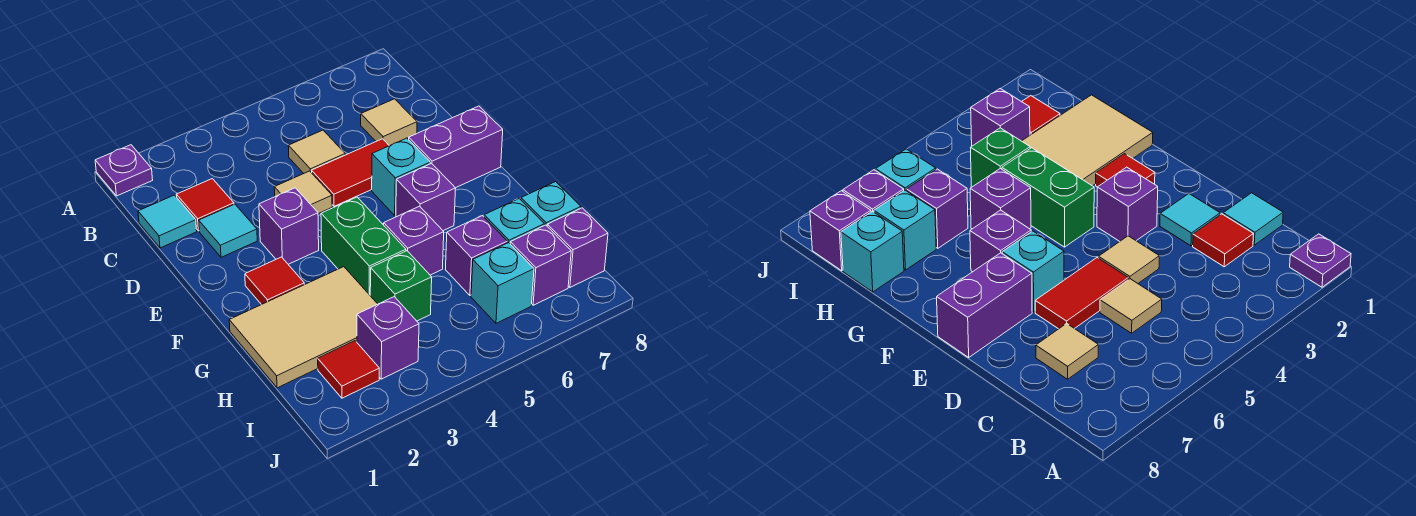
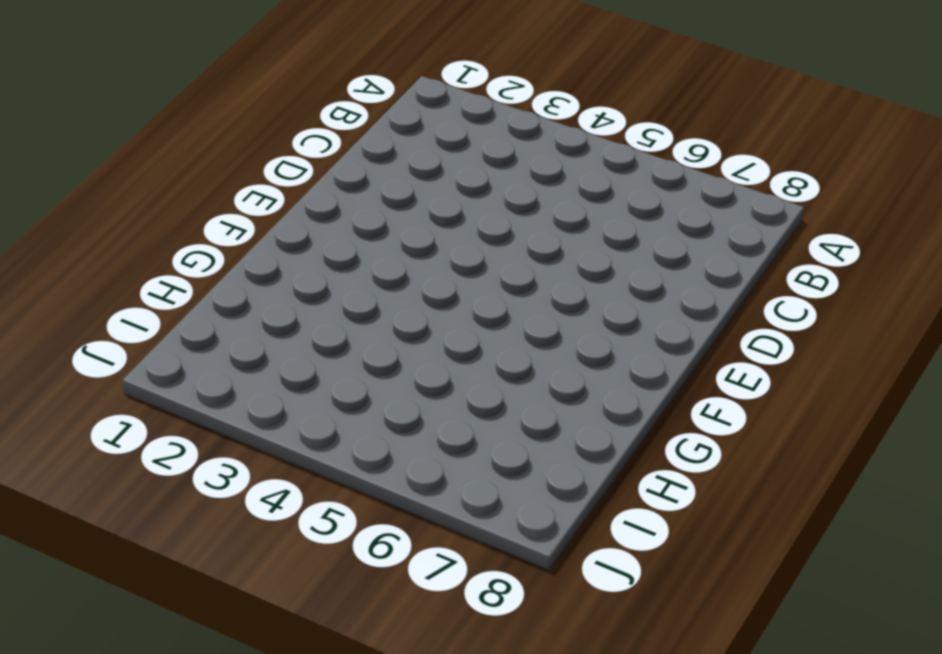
none -> purple plate A1 level 1
none -> cyan tile C1 level 1
none -> red tile C2 level 1

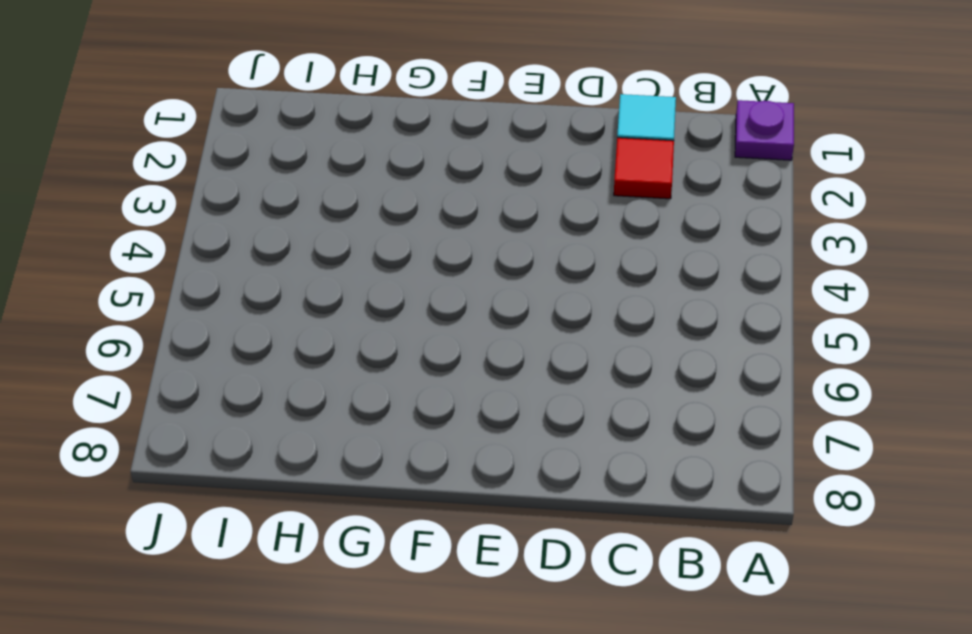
none -> tan tile C5 level 1
none -> tan tile C7 level 1
none -> cyan tile D2 level 1

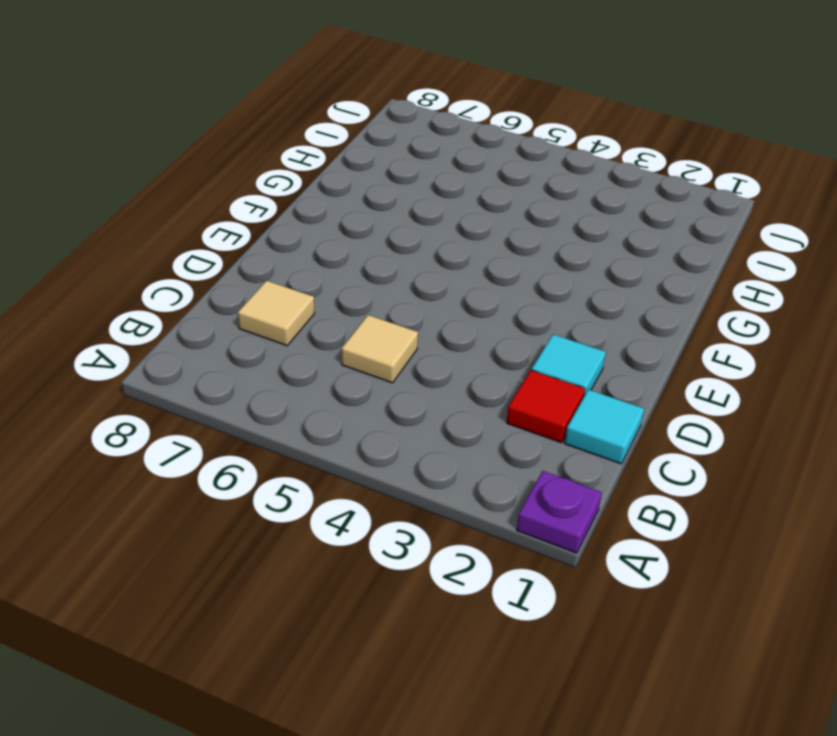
none -> tan tile D4 level 1
none -> red tile D5:D6 level 1
none -> purple brick E3 level 1

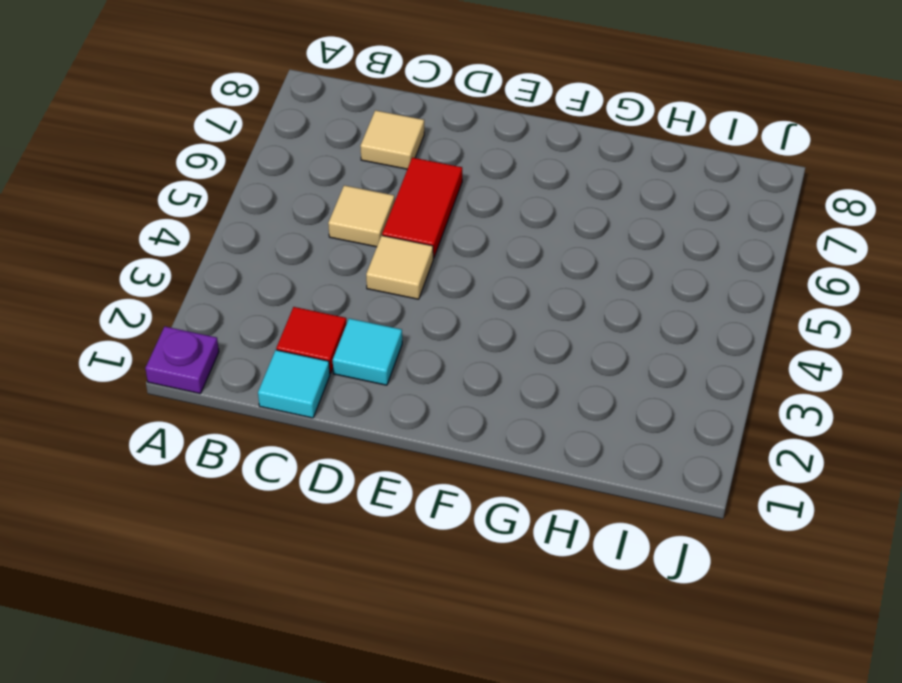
none -> purple brick E3 level 1
none -> cyan brick E6 level 1
none -> purple brick E7:E8 level 1

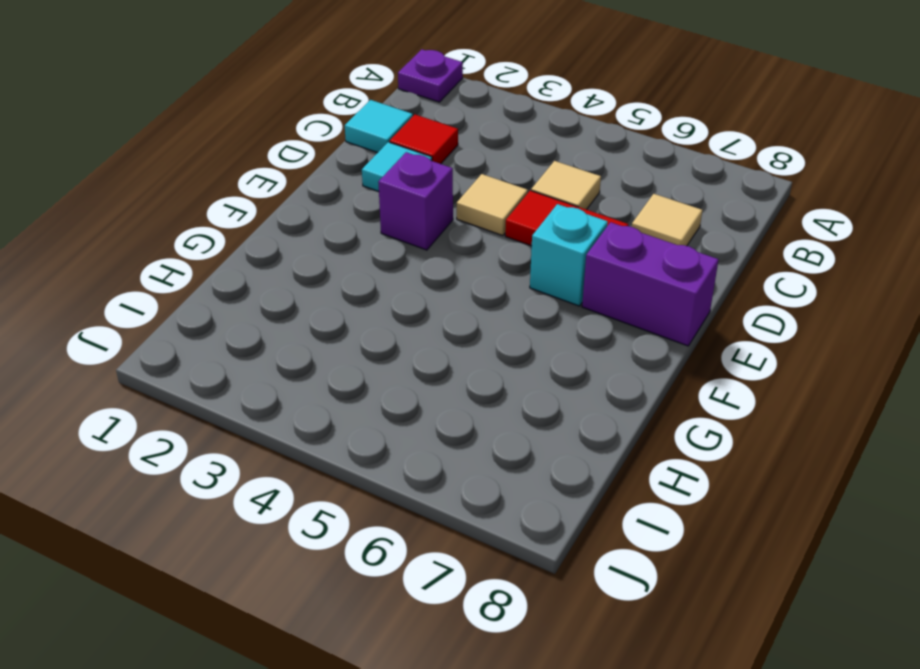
none -> red tile F2 level 1
none -> green brick F4:G4 level 1
none -> purple brick F6 level 1

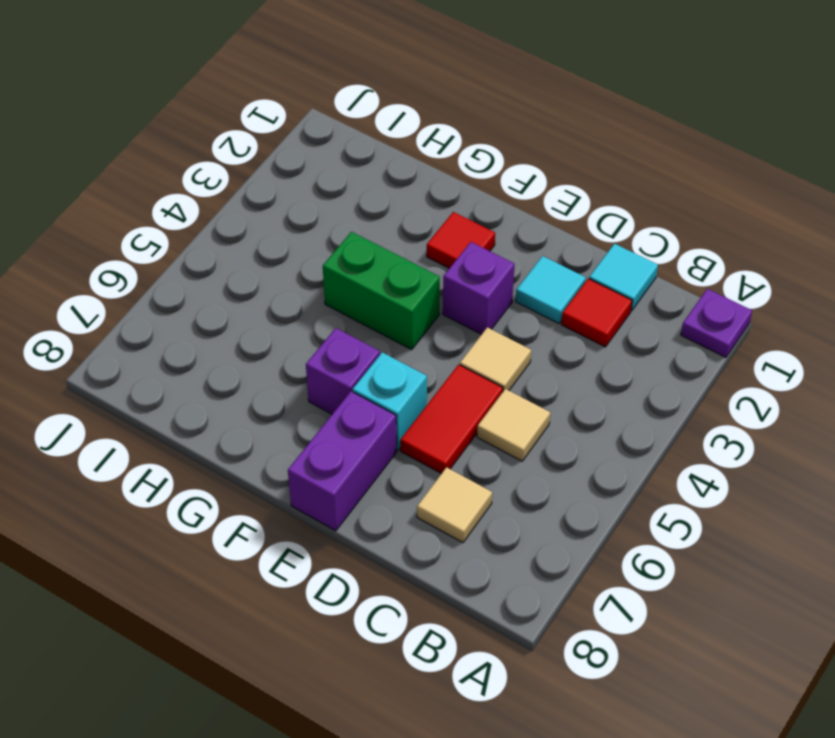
none -> tan tile G1:H3 level 1
none -> purple brick G5 level 1
none -> green brick H4 level 1

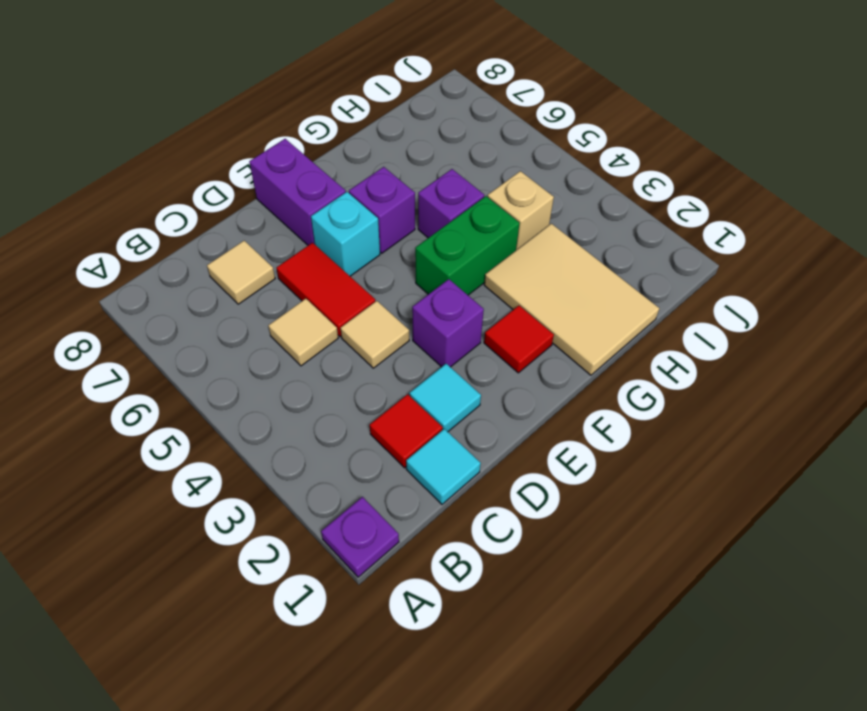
tan brick H4 level 1 -> green brick H4 level 1
none -> purple brick H6 level 1
none -> cyan brick H7 level 1
none -> cyan brick H8 level 1

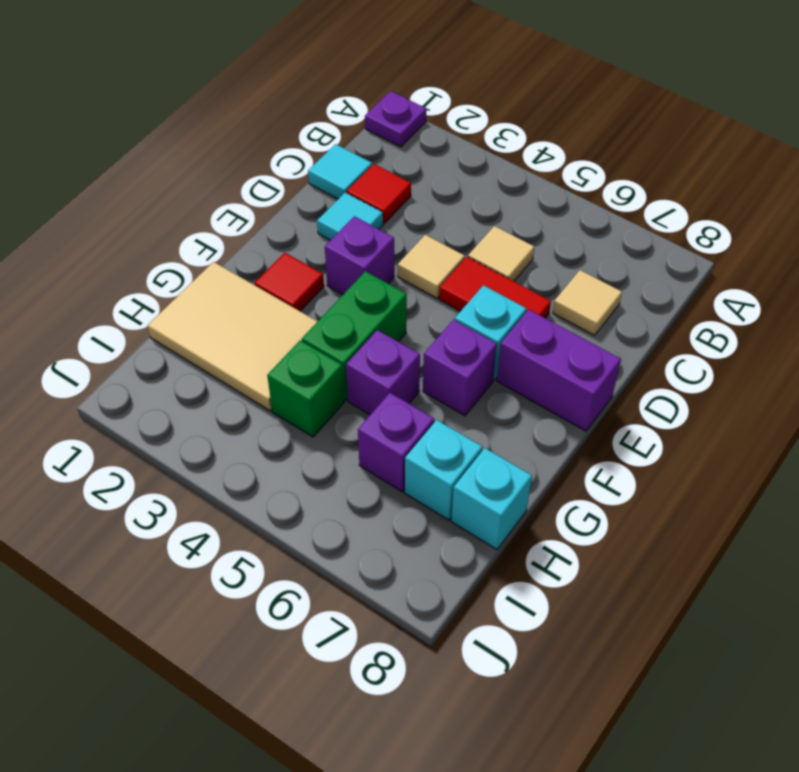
none -> red tile I2 level 1
none -> purple brick I3 level 1
none -> cyan brick I6 level 1

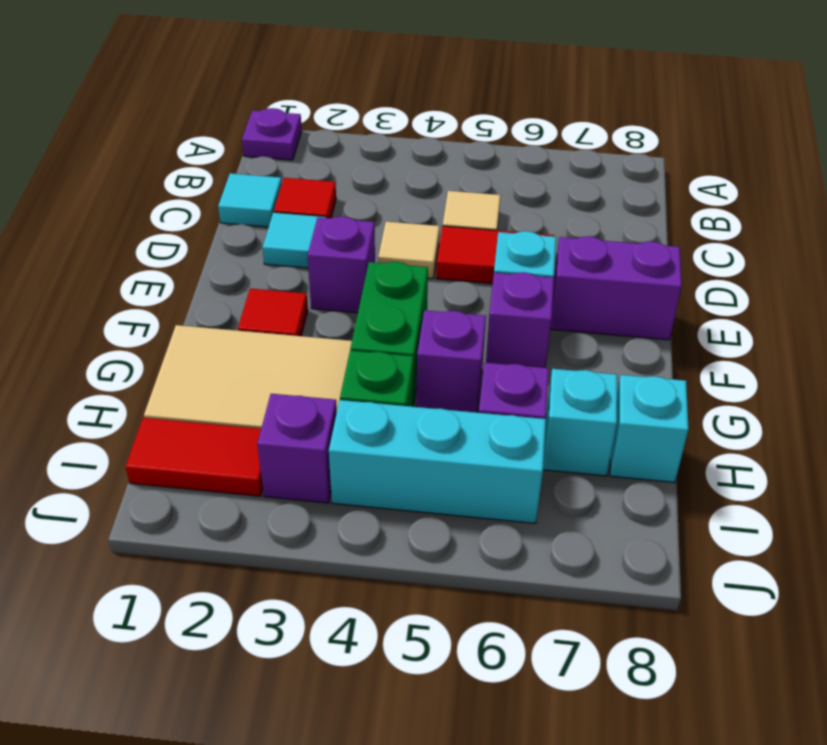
red tile I1:I2 level 1 -> red tile I2 level 1
cyan brick I4:I6 level 1 -> cyan brick I6 level 1
none -> tan tile C7 level 1
none -> purple brick I7 level 1
none -> purple brick I8 level 1

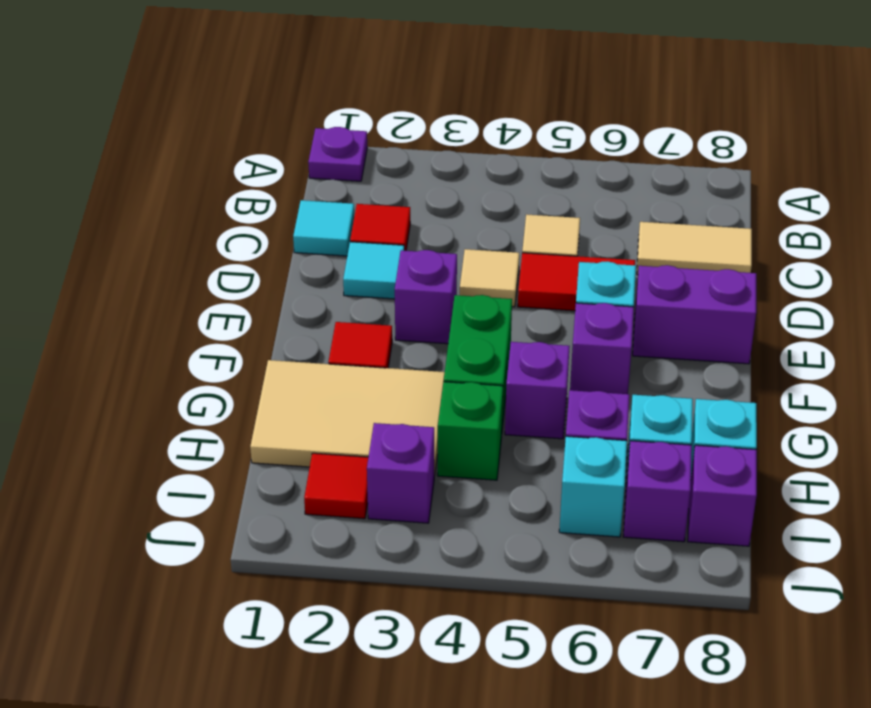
tan tile C7:C8 level 1 -> tan tile C7 level 1

